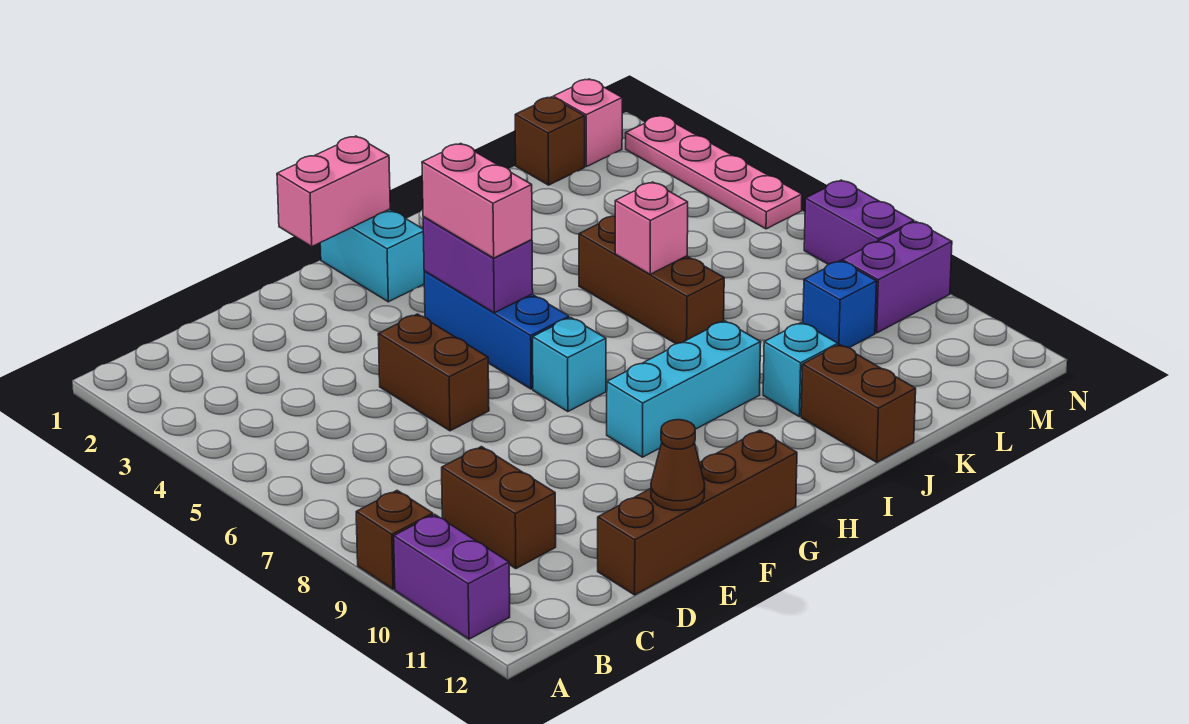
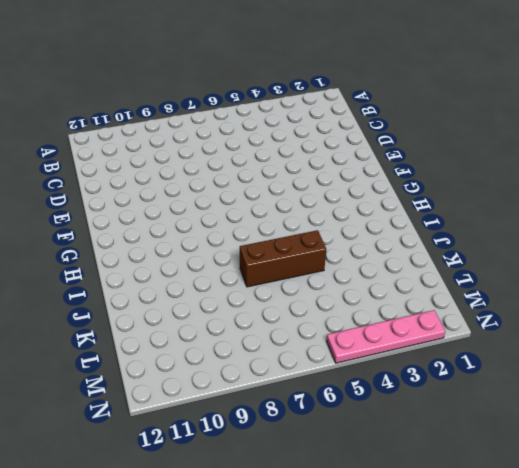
none -> brown brick A9 level 1
none -> purple brick A10:A11 level 1
none -> brown brick C9:C10 level 1

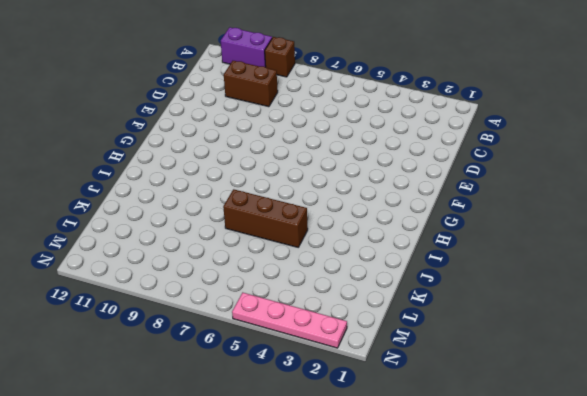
none -> brown brick D12:G12 level 1
none -> brown brick E5:E6 level 1
none -> cyan brick G1:G2 level 1

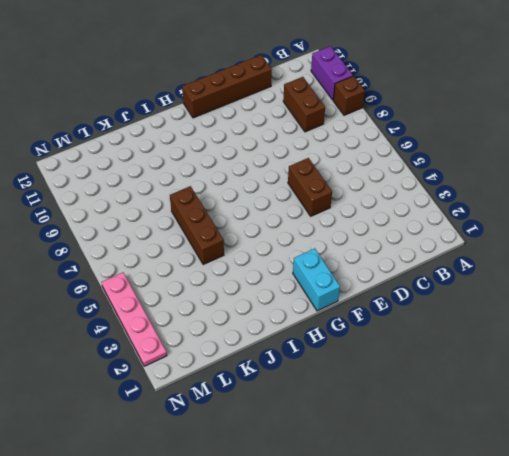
none -> blue brick G4:G6 level 1
none -> cyan brick G7 level 1
none -> cyan brick G9:I9 level 1

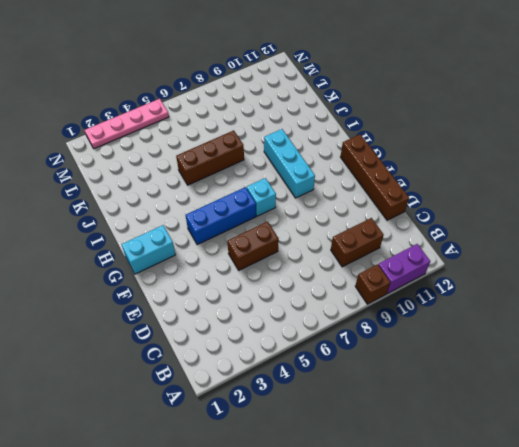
none -> cyan brick J10 level 1
none -> brown brick J11:J12 level 1
none -> brown brick L1 level 1

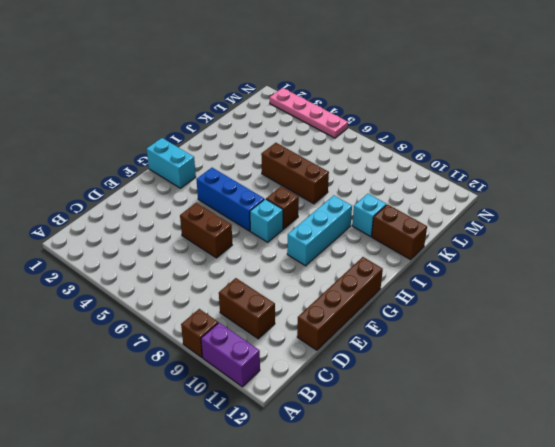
brown brick H7 level 1 -> brown brick L1 level 1
none -> blue brick L9 level 1
none -> pink brick M1 level 1
none -> purple brick M9:N9 level 1

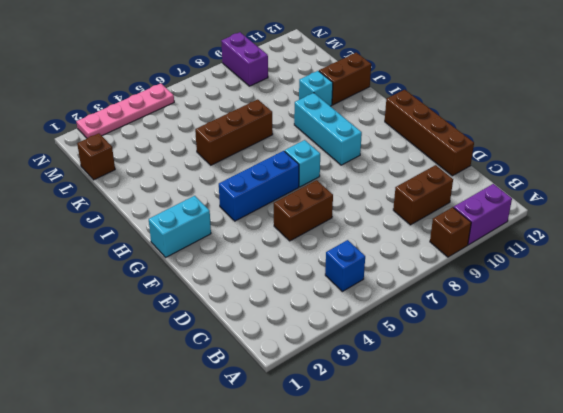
blue brick B5 level 1 -> blue brick L9 level 1
none -> pink brick M1 level 1
none -> purple brick N7:N8 level 1
none -> brown cone E12 level 2

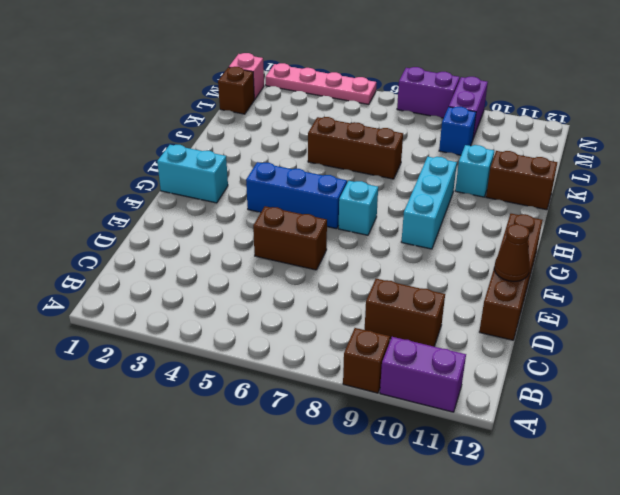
none -> pink brick F1:G1 level 2
none -> purple brick G4:G5 level 2
none -> pink brick J6 level 2

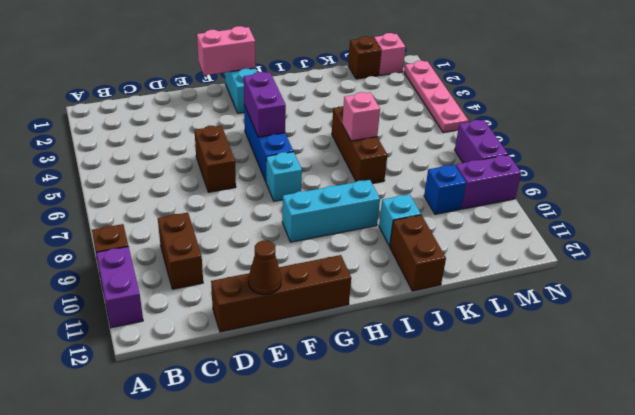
none -> pink brick G4:G5 level 3

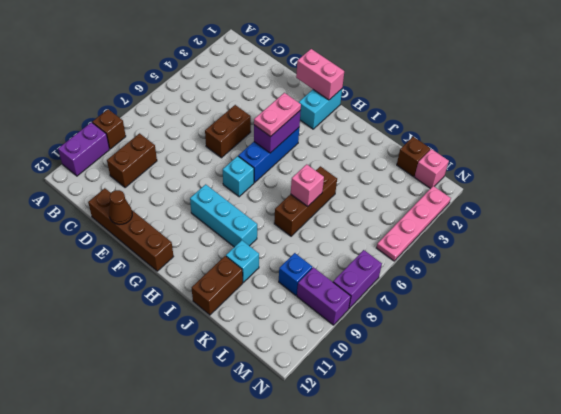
pink plate G4:G5 level 3 -> pink brick G4:G5 level 3

